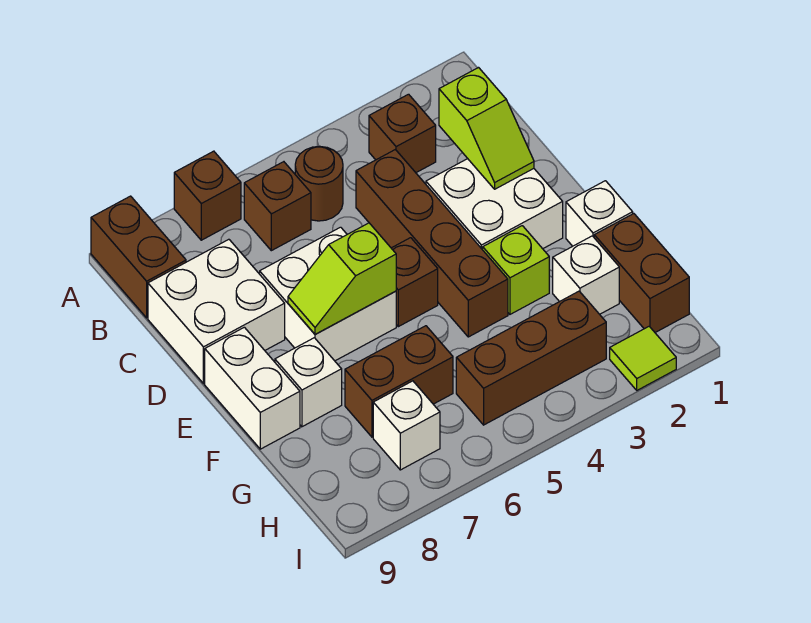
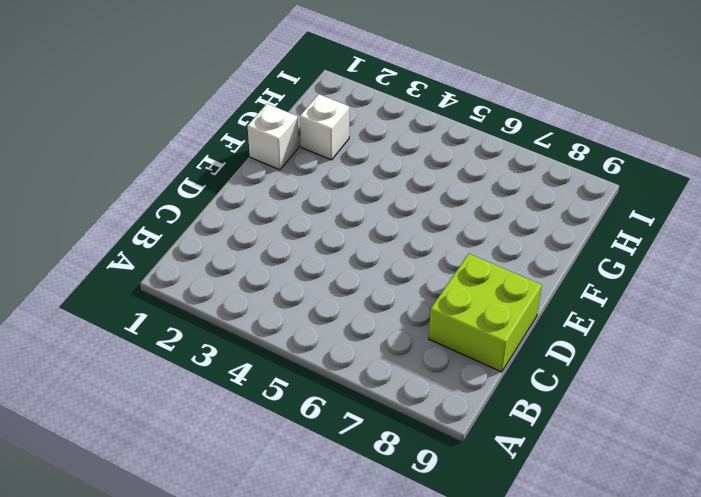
lime brick C8:D9 level 1 -> white brick C8:D9 level 1
none -> brown brick A7 level 1
none -> brown brick A9:B9 level 1
none -> brown brick B3 level 1

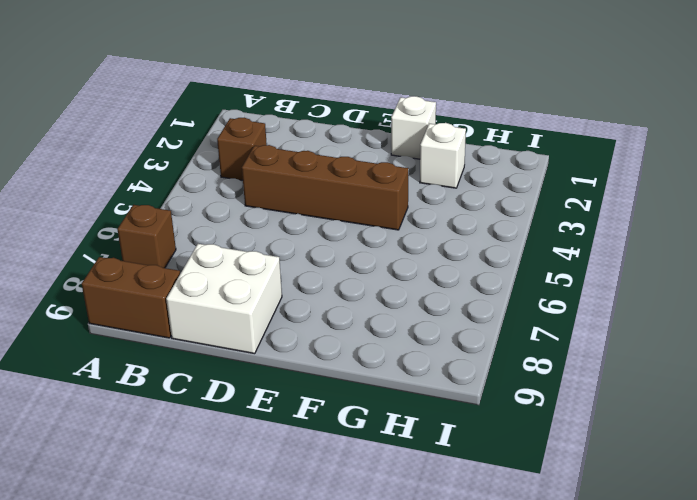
none -> brown round brick B5 level 1
none -> brown brick B6 level 1
none -> white brick D2:E3 level 1

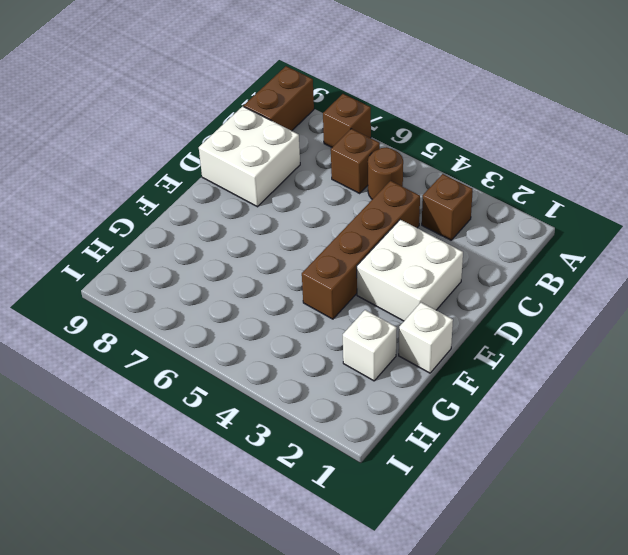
none -> white brick D6:E7 level 1
none -> brown brick E5 level 1
none -> white brick E9:F9 level 1

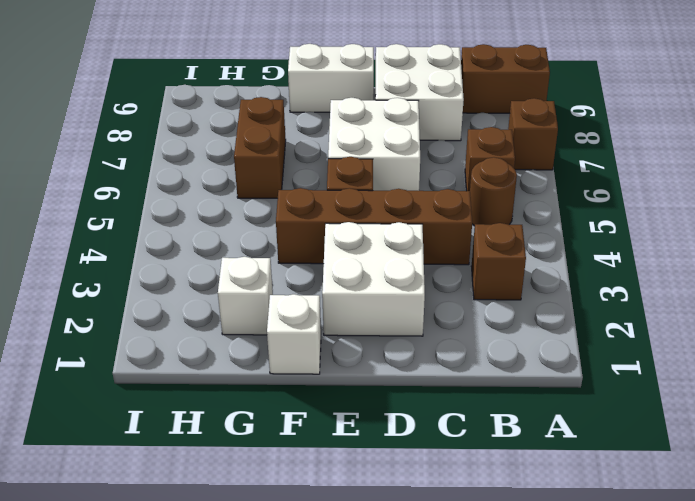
none -> lime brick F3 level 1
none -> white brick F8 level 1
none -> brown brick G1:H1 level 1

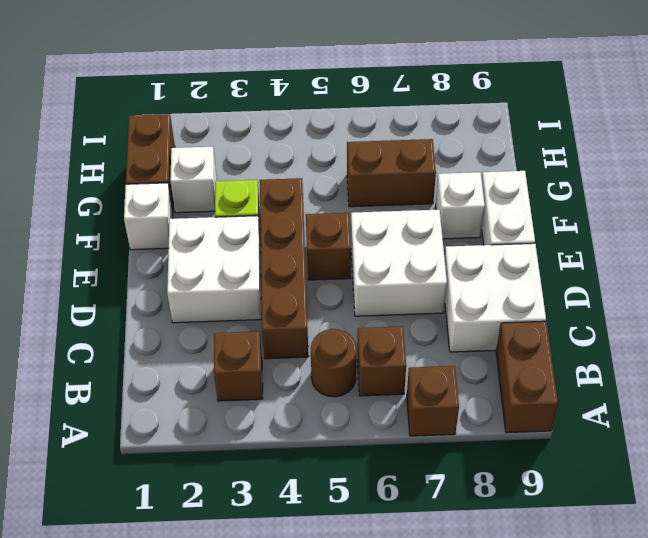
none -> brown brick H3:H5 level 1
none -> white brick H7 level 1
none -> lime tile I2 level 1

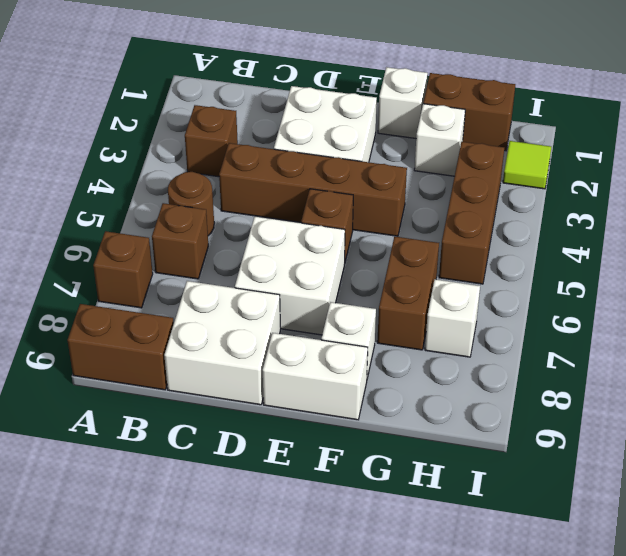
none -> lime brick F3 level 1
none -> lime slope C2:D2 level 2 top C
none -> lime slope E6:E7 level 2 top 6

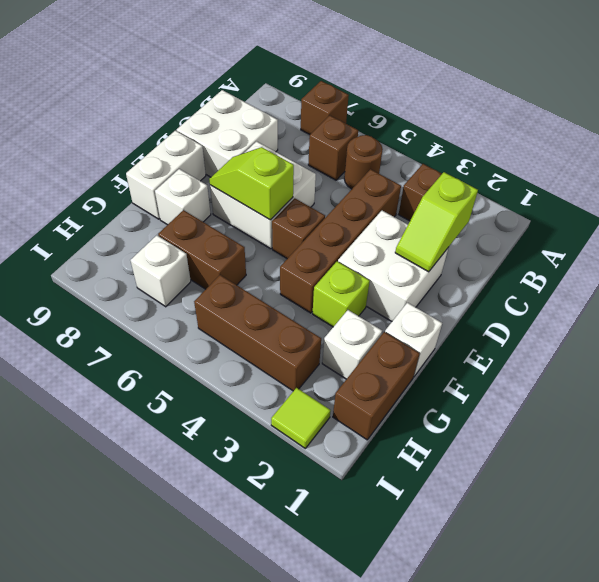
none -> brown brick A9:B9 level 1

